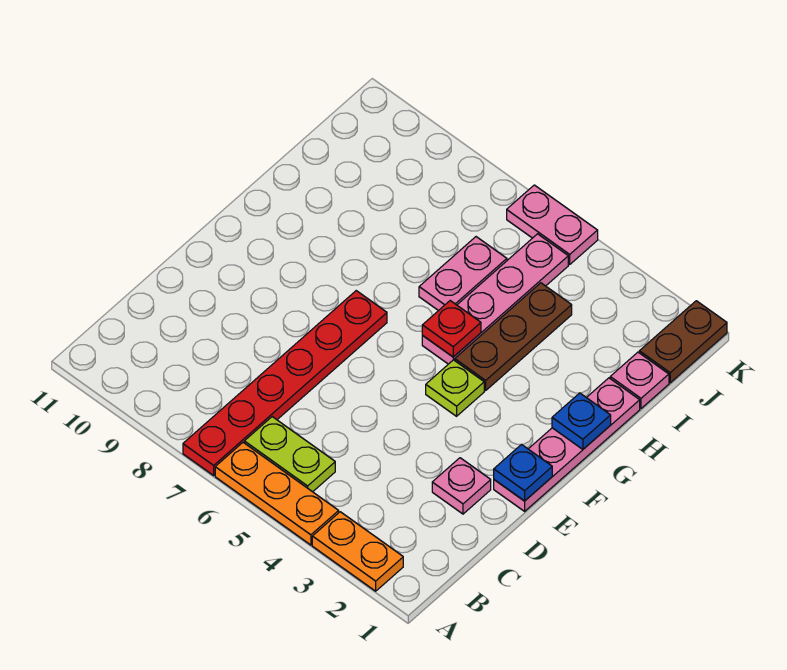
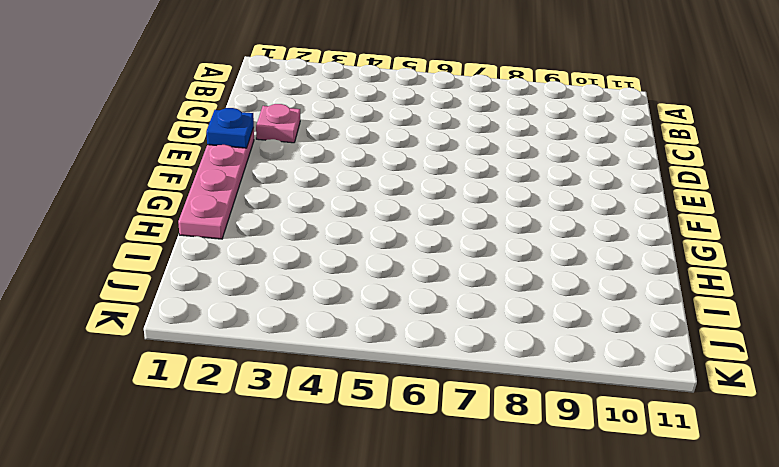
none -> orange plate A2:A3 level 1
none -> orange plate A4:A6 level 1
none -> red plate A7:F7 level 1

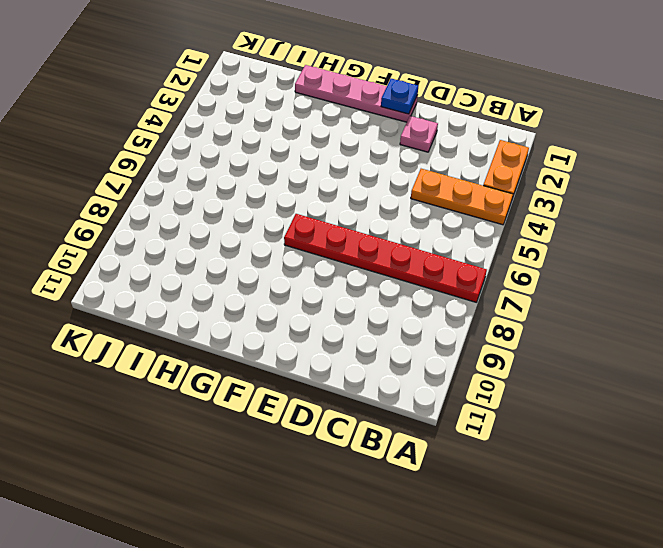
orange plate A4:C4 level 1 -> orange plate A4:A6 level 1
none -> lime plate B5:B6 level 1
none -> lime plate F4 level 1
none -> brown plate G4:I4 level 1

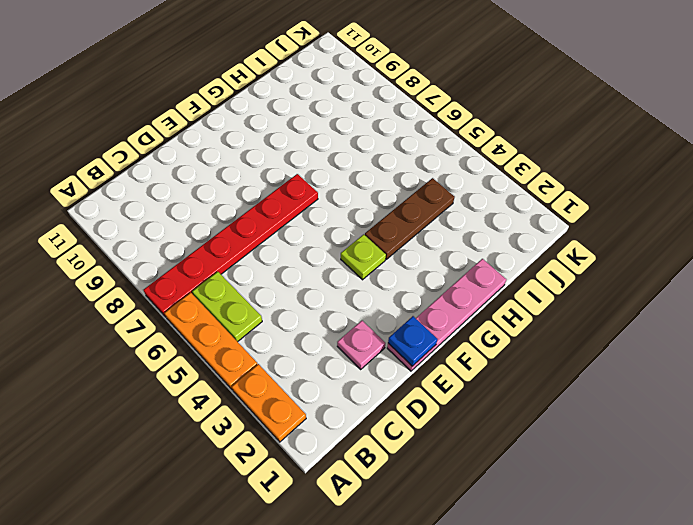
none -> pink plate G5:J5 level 1
none -> pink plate H6:I6 level 1
none -> pink plate I1 level 1

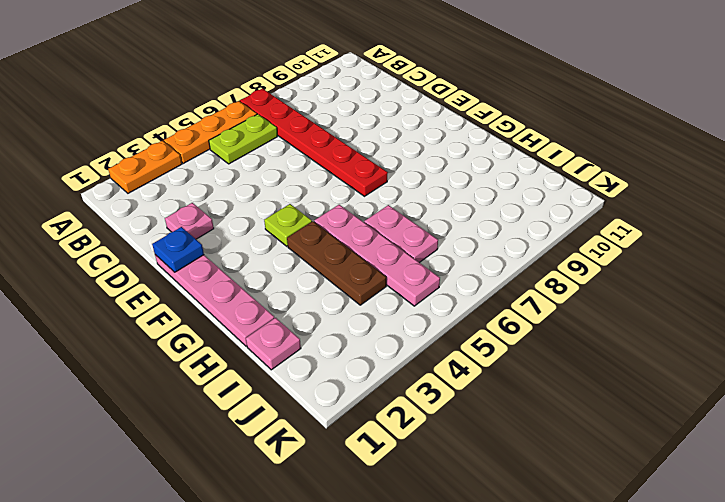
none -> brown plate J1:K1 level 1
none -> pink plate K5:K6 level 1
none -> blue plate G1 level 2

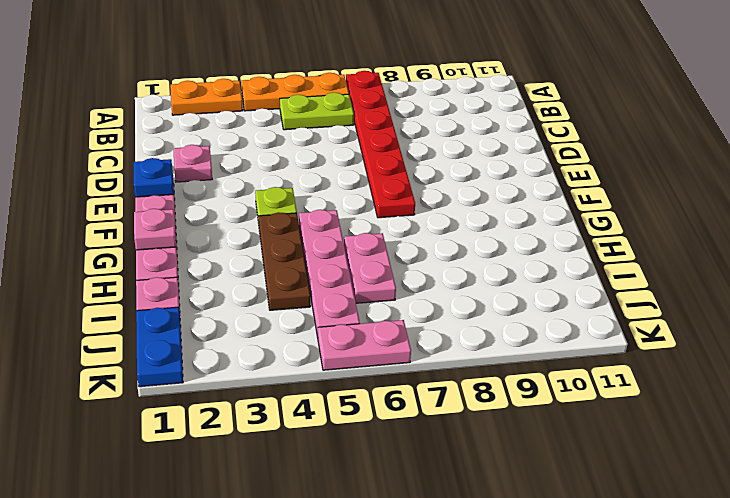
pink plate G1 level 2 -> blue plate G1 level 2
blue plate J1:K1 level 1 -> brown plate J1:K1 level 1
none -> red plate G5 level 2

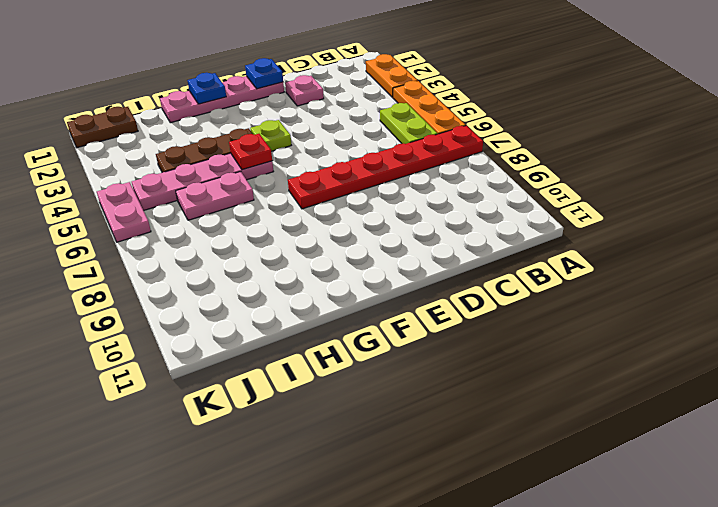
none -> pink plate I1 level 1

